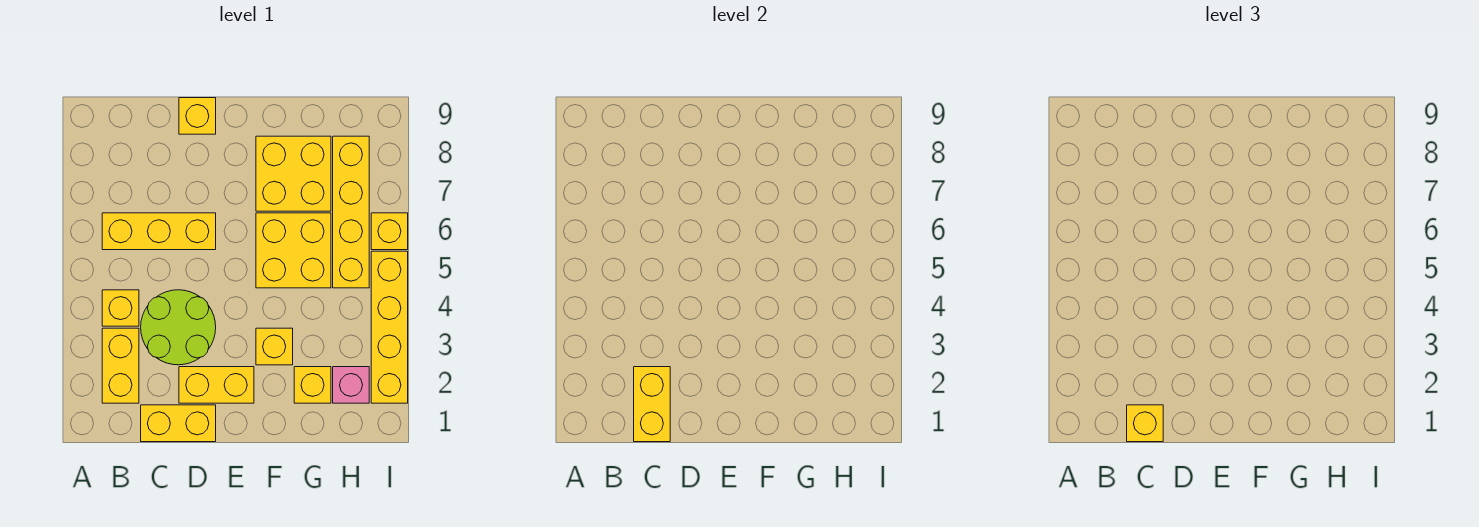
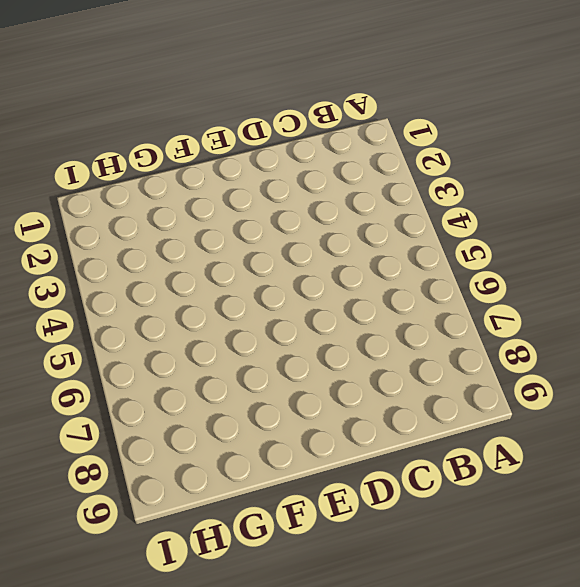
none -> yellow brick B2:B3 level 1
none -> yellow brick B4 level 1
none -> yellow brick B6:D6 level 1

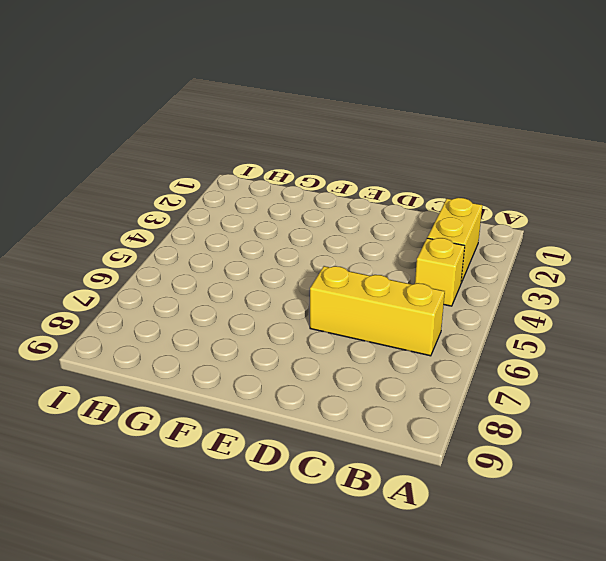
none -> yellow brick C1:D1 level 1
none -> lime round brick C3:D4 level 1
none -> yellow brick D2:E2 level 1

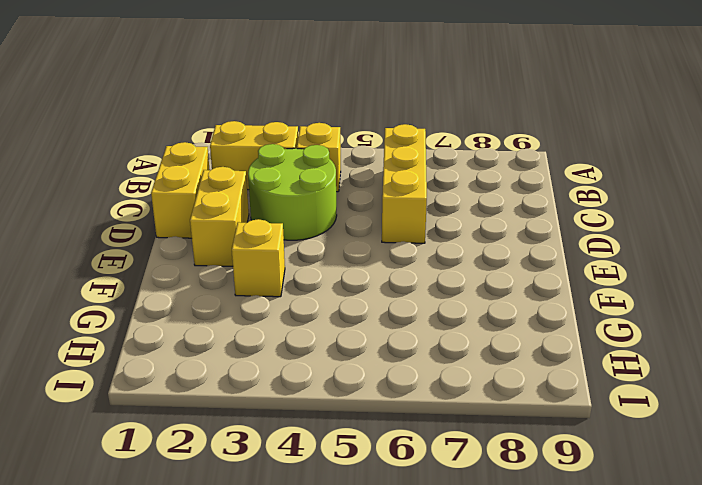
none -> yellow brick D9 level 1
none -> yellow brick F5:G6 level 1
none -> yellow brick F7:G8 level 1

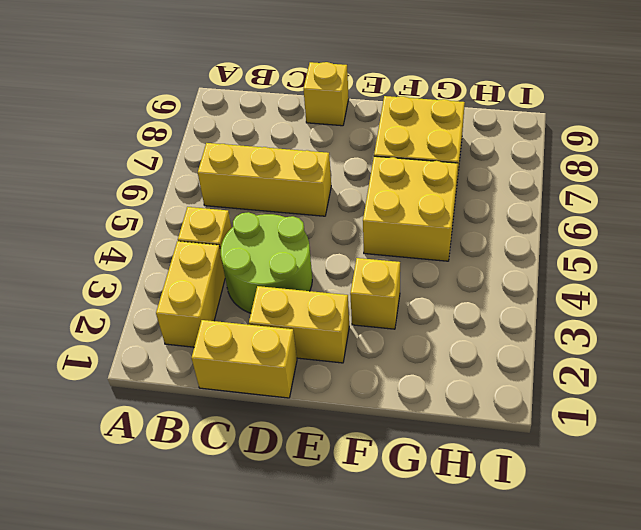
none -> yellow brick G2 level 1
none -> pink brick H2 level 1
none -> yellow brick H5:H8 level 1

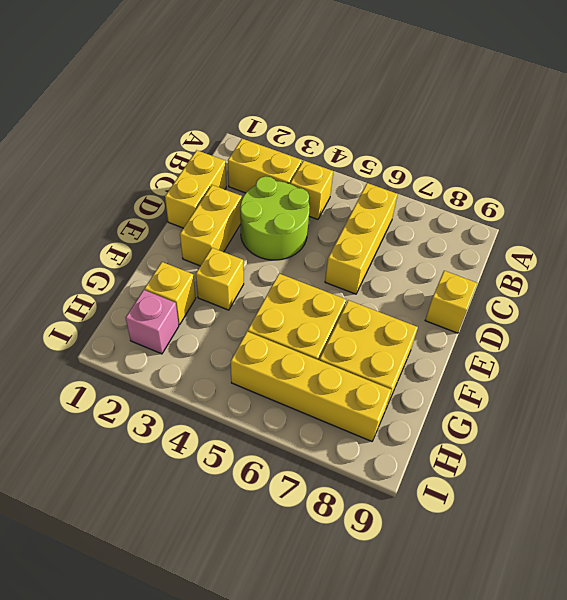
none -> yellow brick I2:I5 level 1
none -> yellow brick I6 level 1
none -> yellow brick C1:C2 level 2

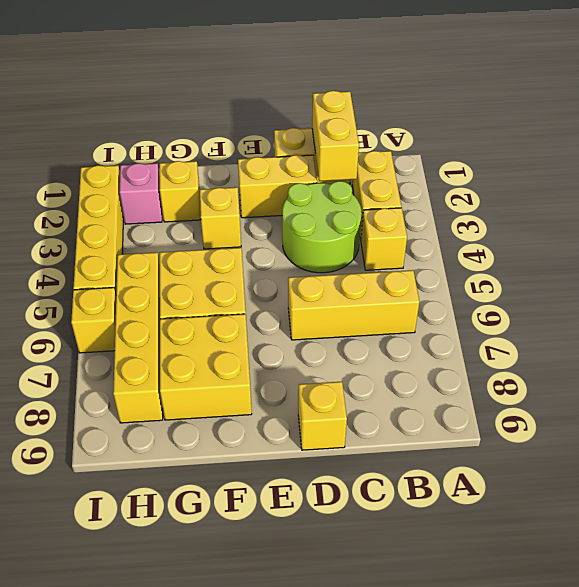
none -> yellow brick C1 level 3

